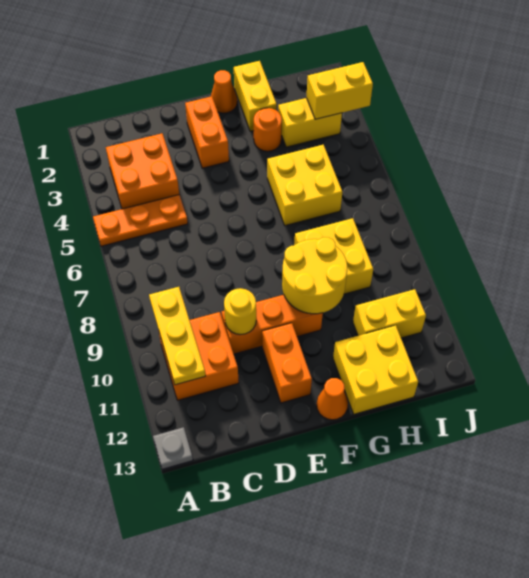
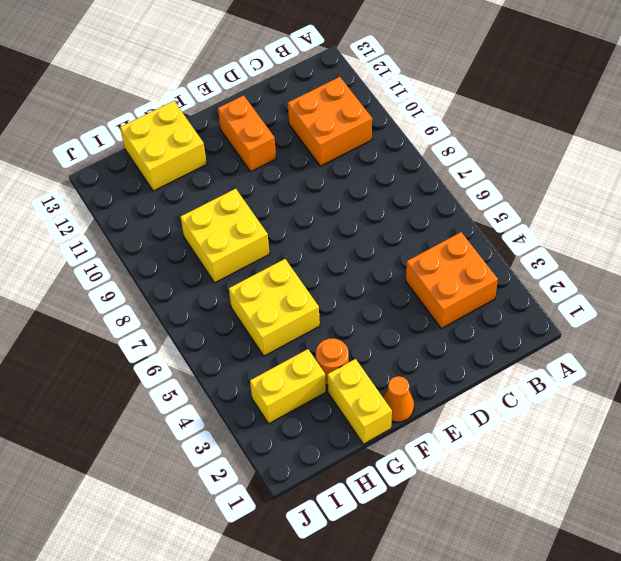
none -> orange plate A5:C5 level 1
none -> grey plate A13 level 1
none -> orange brick D10:F10 level 1

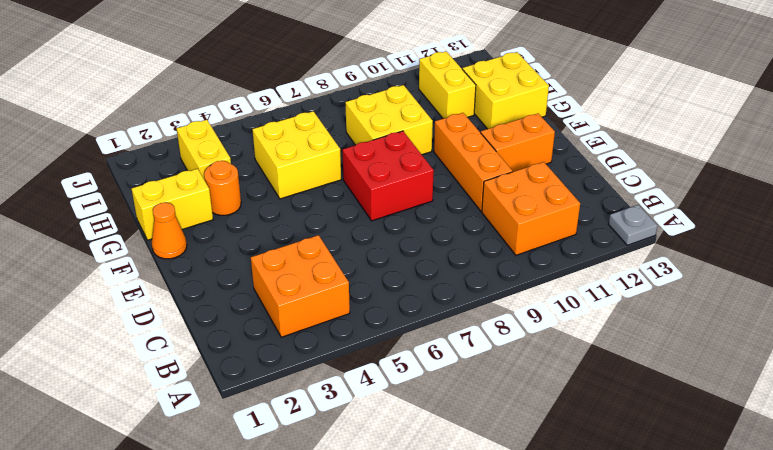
red brick E7:F8 level 1 -> none
none -> orange plate A5:C5 level 1
none -> orange brick E2:E3 level 1
none -> orange cone F13 level 1

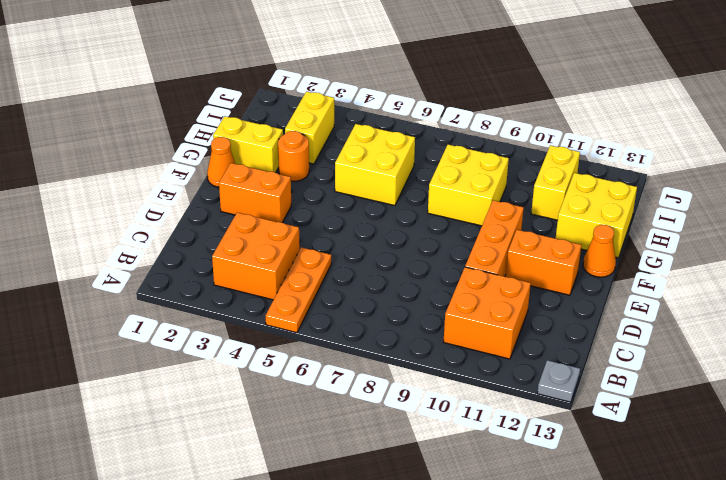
none -> yellow plate B9:B11 level 2
none -> yellow round brick D10 level 2
none -> yellow round brick F9:G10 level 2

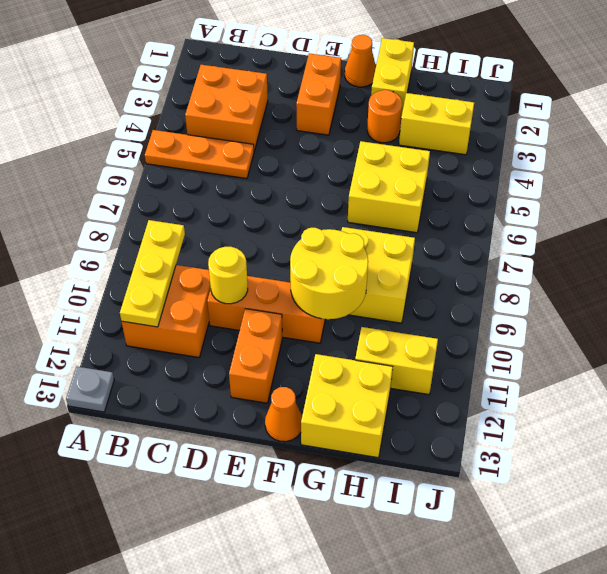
none -> yellow brick I3:J3 level 2

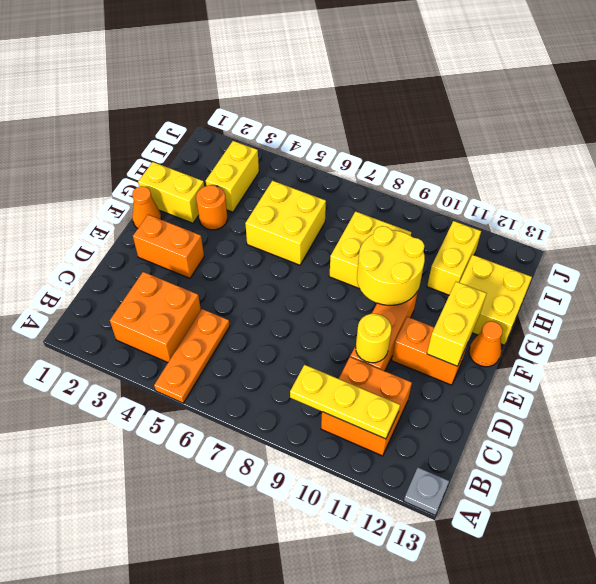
yellow brick E12:F12 level 2 -> yellow brick I3:J3 level 2

